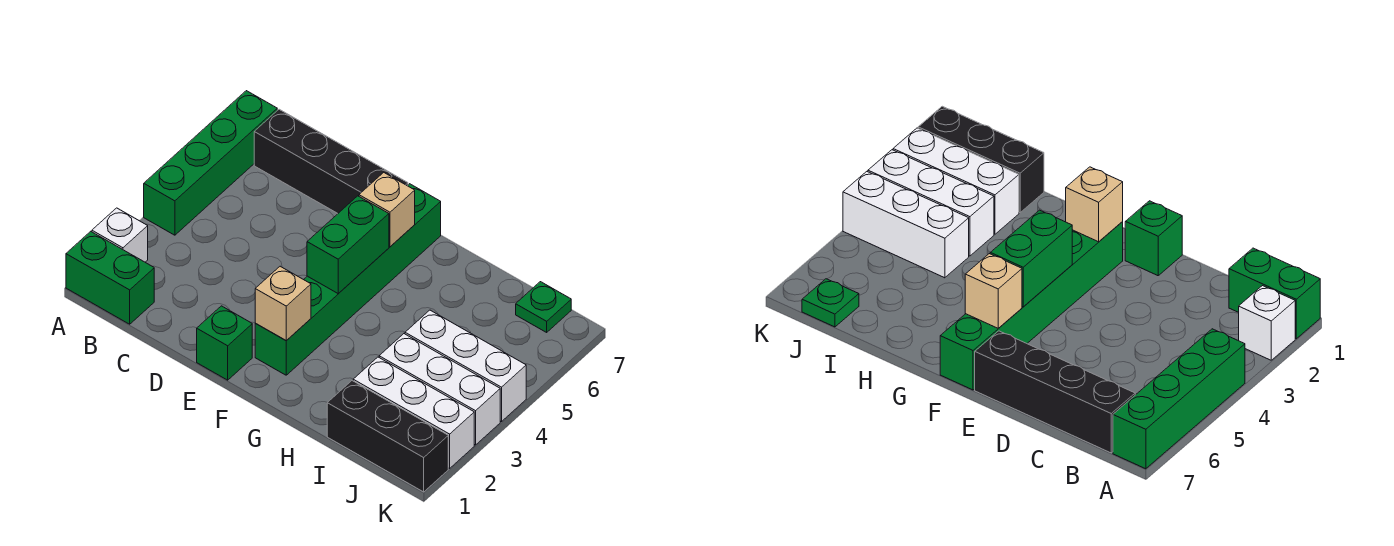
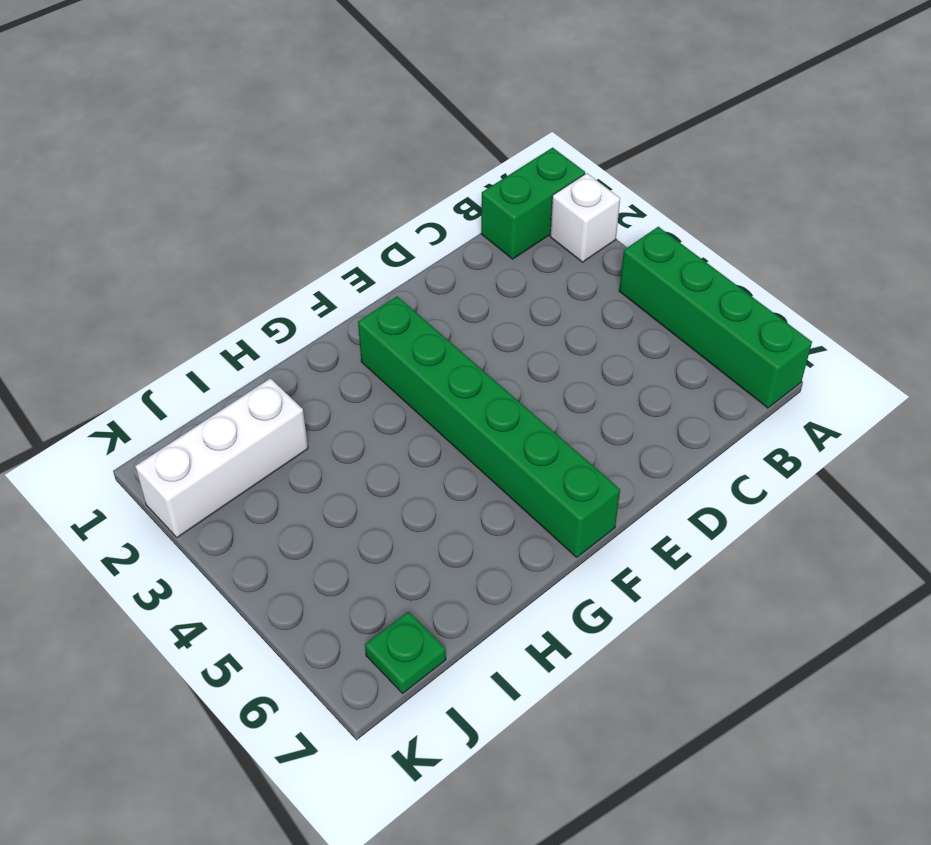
none -> black brick B7:E7 level 1
none -> green brick E1 level 1
none -> black brick I1:K1 level 1

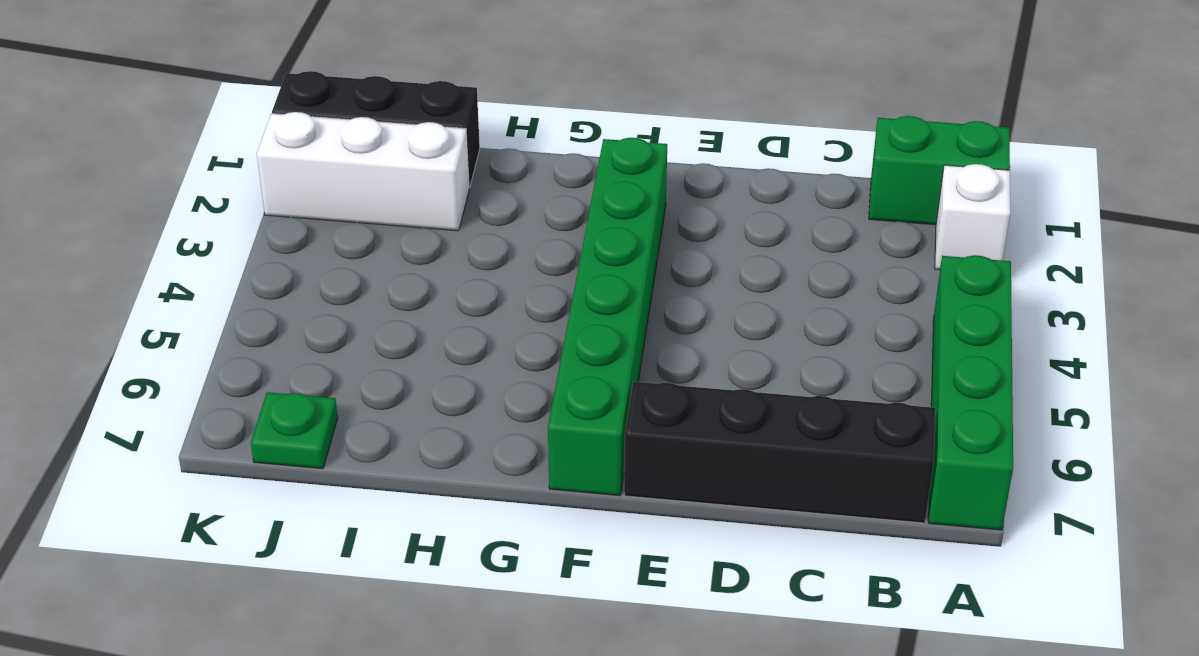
none -> green brick E1 level 1
none -> white brick I3:K3 level 1
none -> white brick I4:K4 level 1

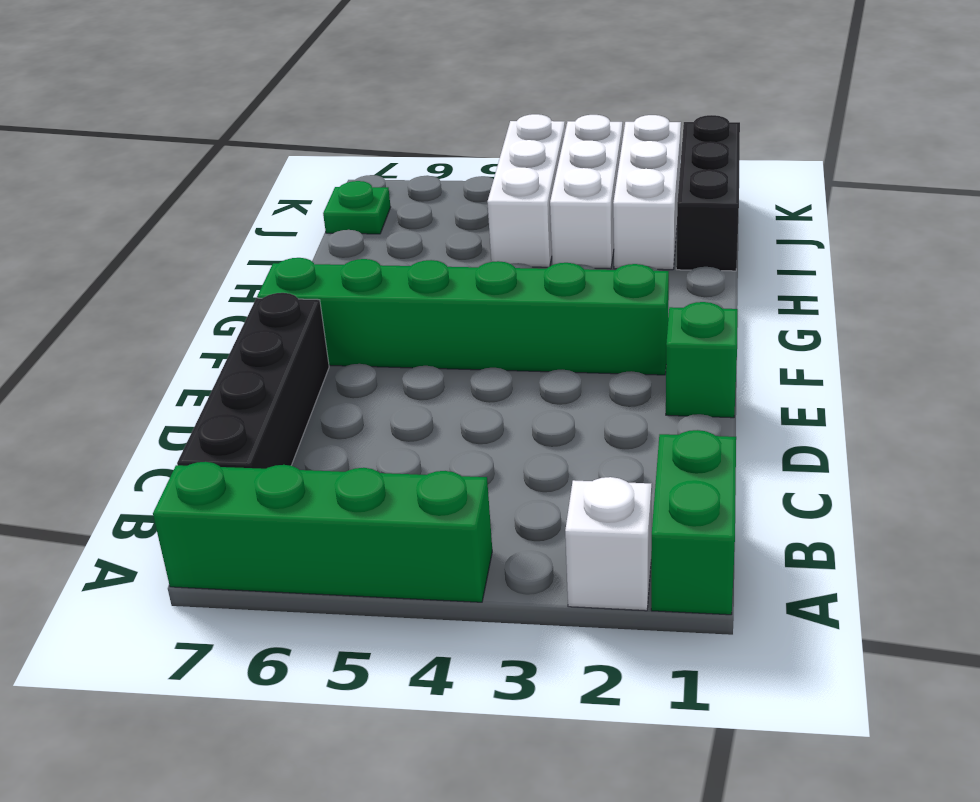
none -> tan brick F2 level 2
none -> green brick F4:F5 level 2
none -> tan brick F6 level 2

